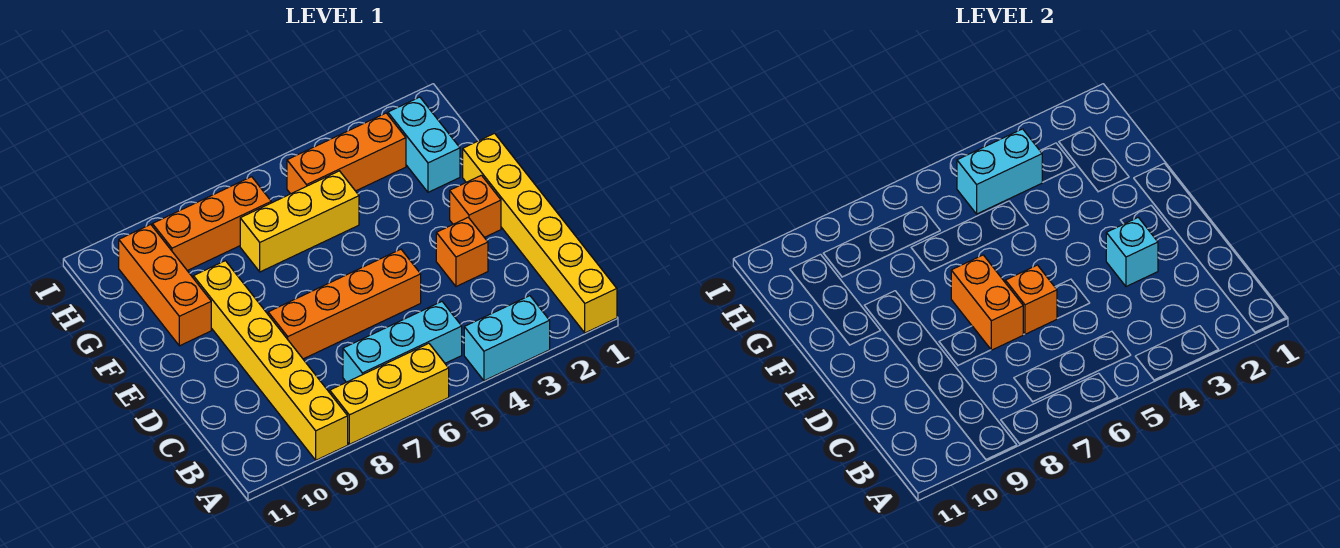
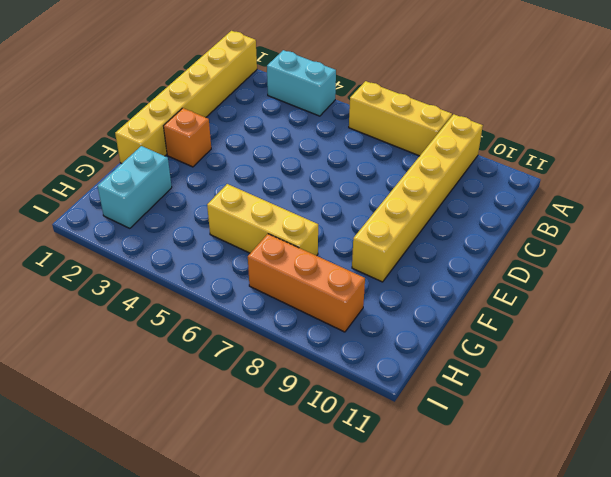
none -> cyan brick B5:B7 level 1
none -> orange brick D3 level 1
none -> orange brick D5:D8 level 1

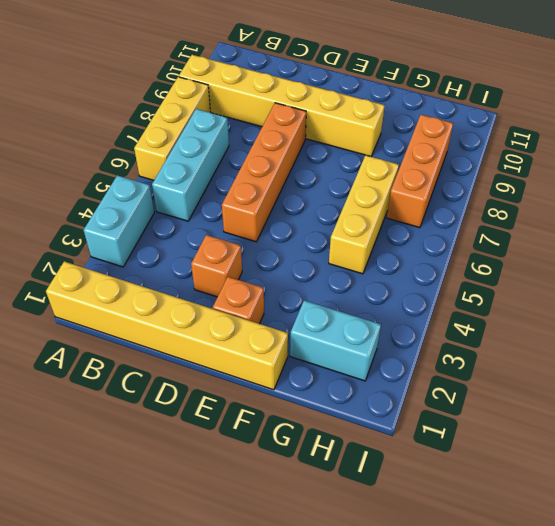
none -> orange brick F10:H10 level 1
none -> orange brick H3:H5 level 1
none -> cyan brick D3 level 2

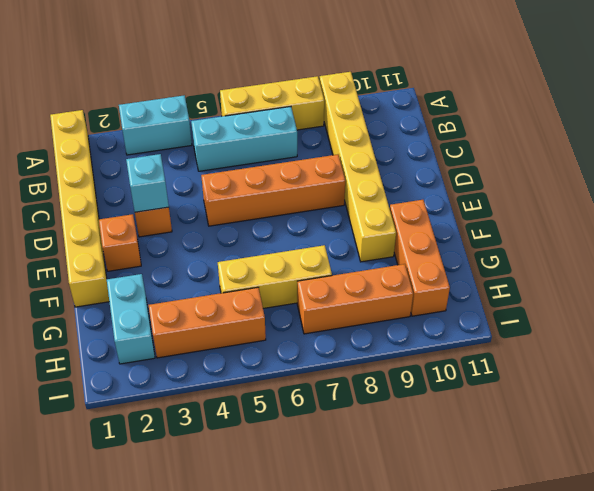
none -> orange brick D6 level 2
none -> orange brick D7:E7 level 2
none -> cyan brick H4:H5 level 2

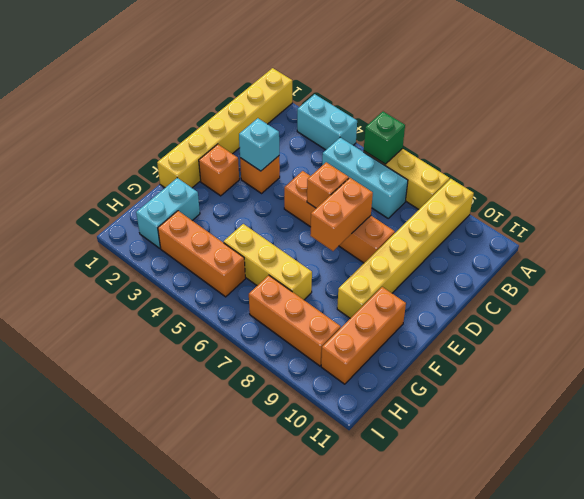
green brick A6 level 2 -> none
none -> cyan brick H4:H5 level 2

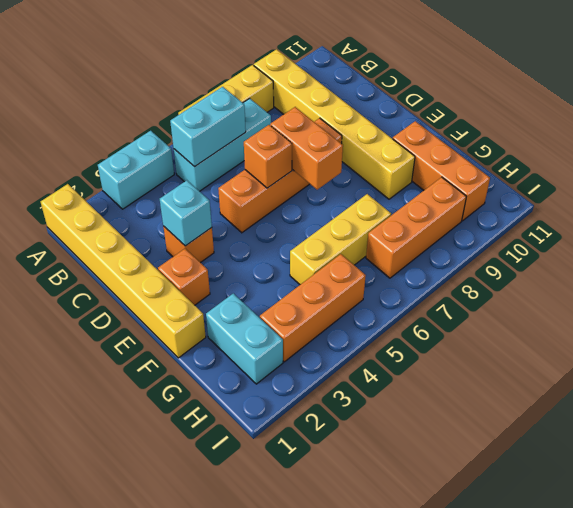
cyan brick B5:B6 level 2 -> cyan brick H4:H5 level 2

